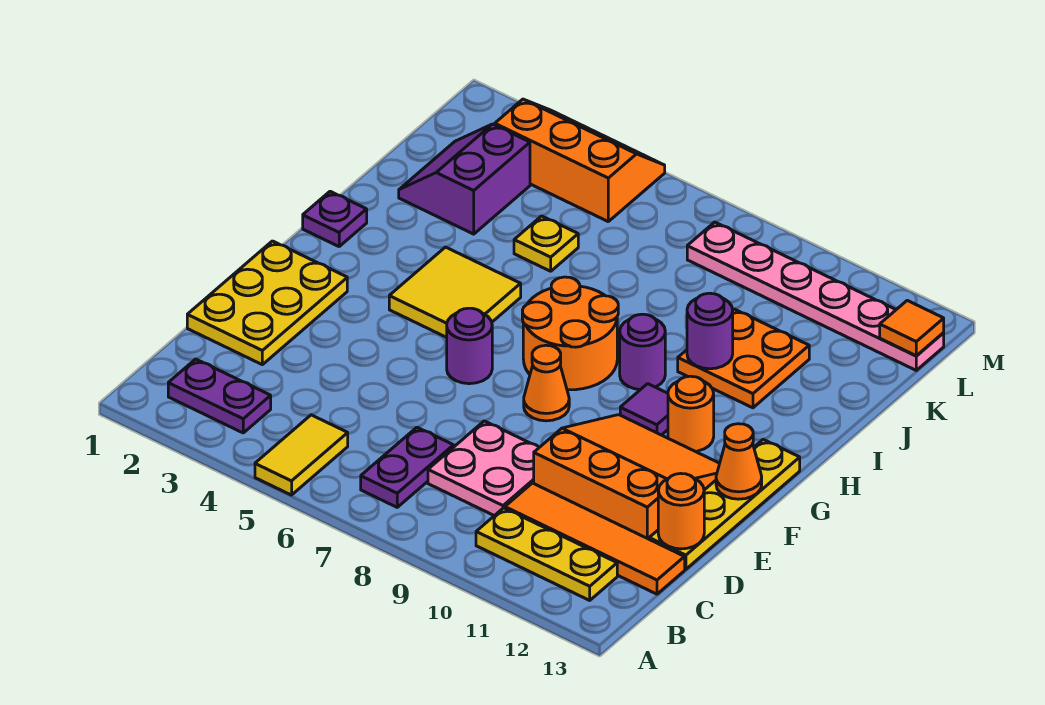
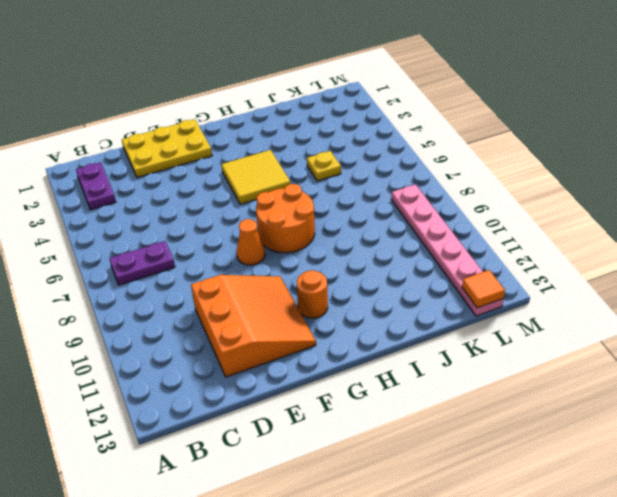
none -> yellow tile A5:B5 level 1
none -> yellow plate B10:B12 level 1
none -> pink plate C8:D9 level 1

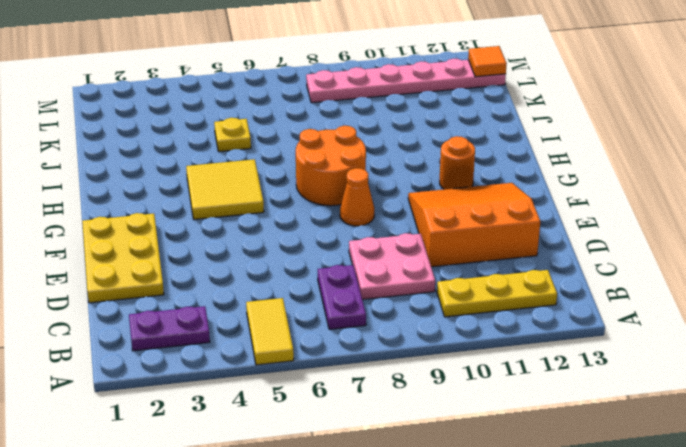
none -> orange tile C10:C13 level 1
none -> yellow plate D13:G13 level 1
none -> purple round brick F6 level 1

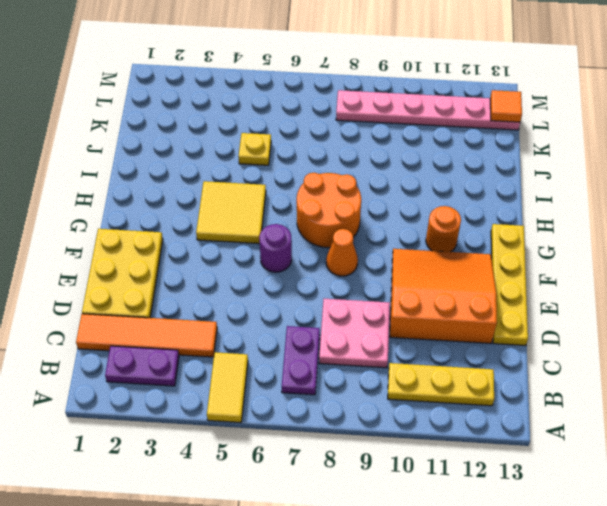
orange tile C1:C4 level 1 -> orange tile C10:C13 level 1
none -> purple tile G10 level 1
none -> purple plate H1 level 1
none -> purple round brick H9 level 1

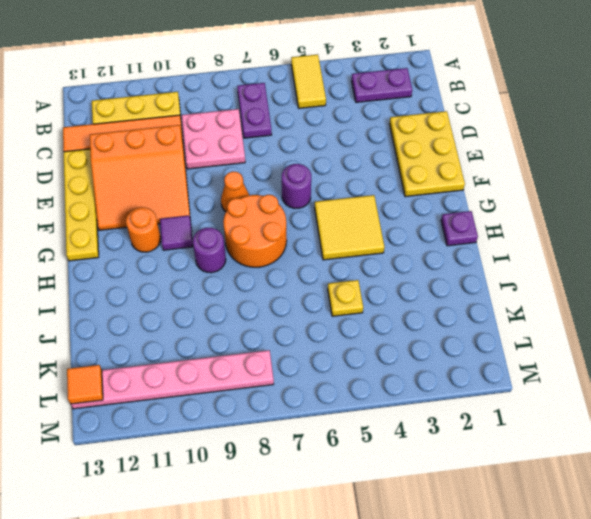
none -> orange plate I10:J11 level 1
none -> purple slope J2:K3 level 1 top 3
none -> orange slope L3:M5 level 1 top L

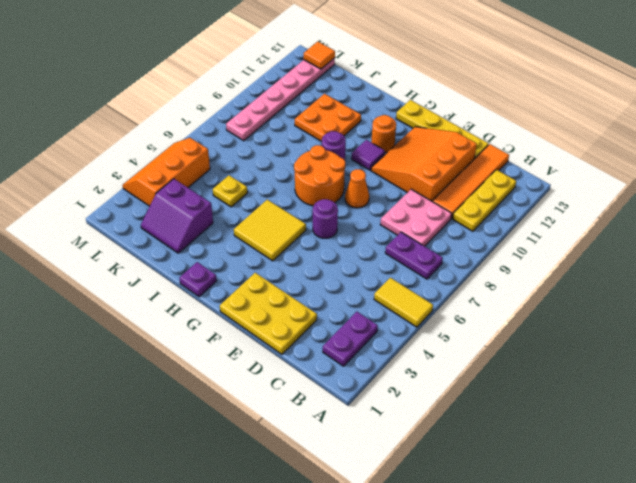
none -> orange round brick D13 level 2
none -> orange cone F13 level 2
none -> purple round brick I10 level 2

